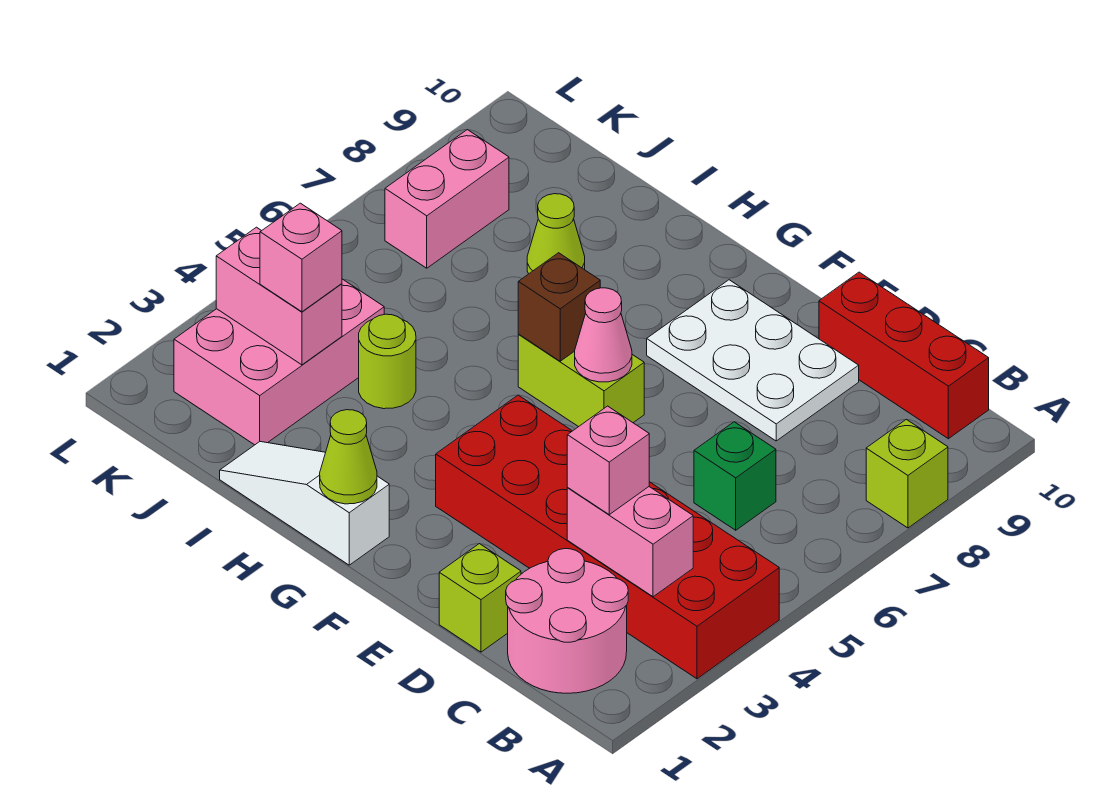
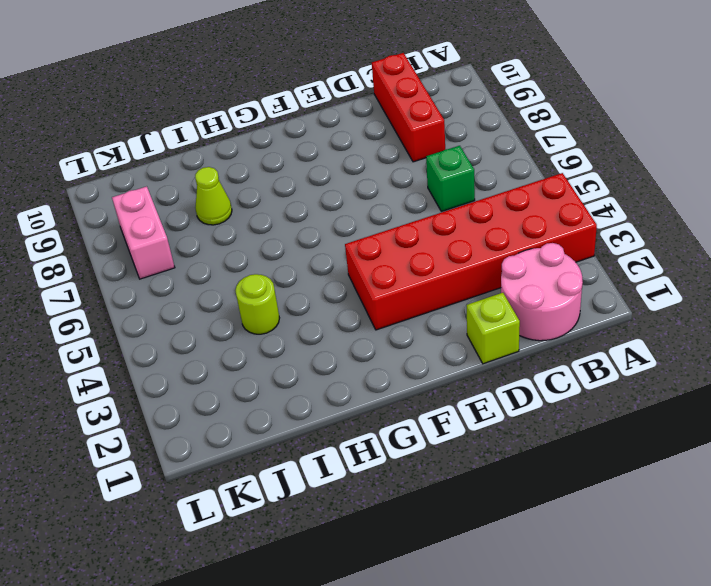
red brick C8:C10 level 1 -> red brick B10:D10 level 1
none -> lime brick A8 level 1
none -> white plate D8:F9 level 1
none -> lime brick F6:G6 level 1

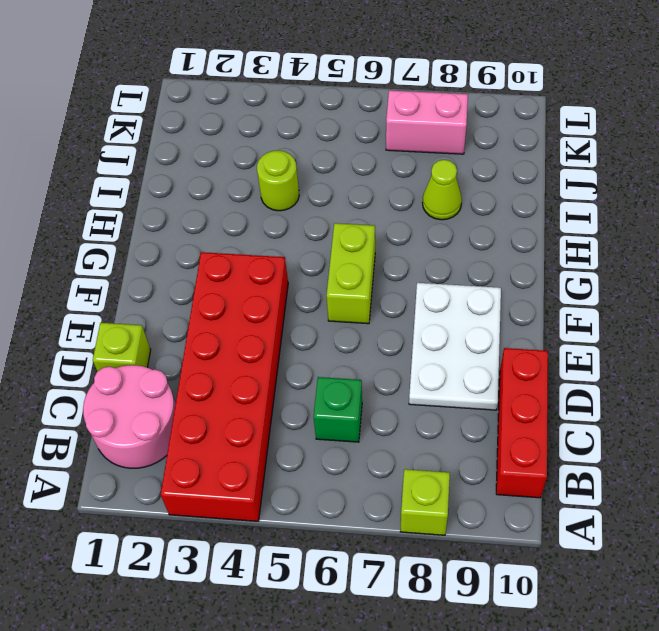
none -> white slope G1:I1 level 1 top G
none -> pink brick J2:K4 level 1
none -> pink brick B3:C3 level 2

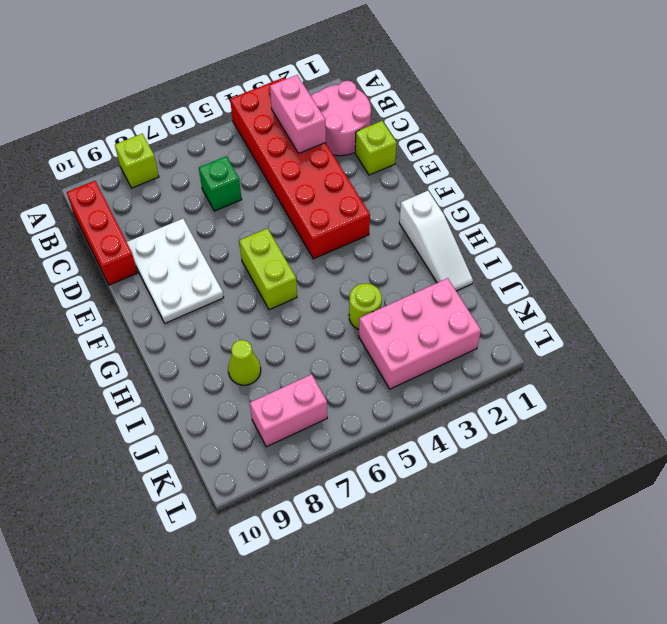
none -> pink cone F6 level 2
none -> lime cone G1 level 2
none -> brown brick G6 level 2

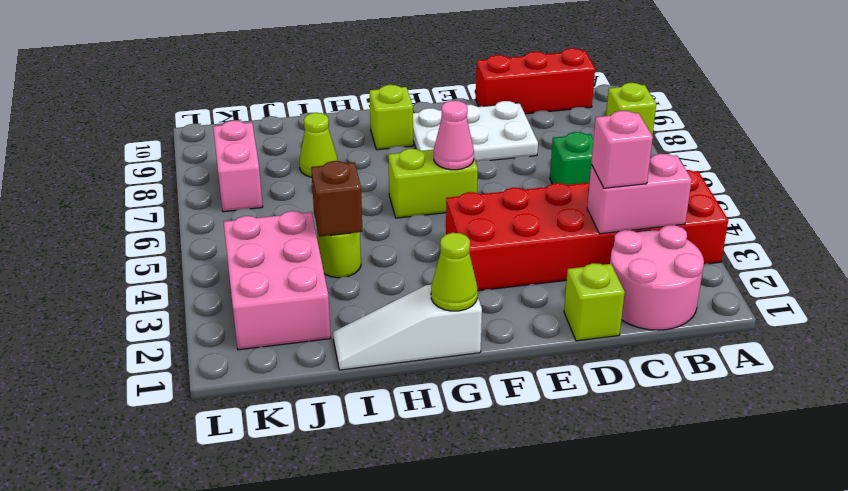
lime brick G9 level 1 -> none
brown brick I4 level 2 -> brown brick G6 level 2
none -> pink brick J3:K3 level 2
none -> pink brick J3 level 3

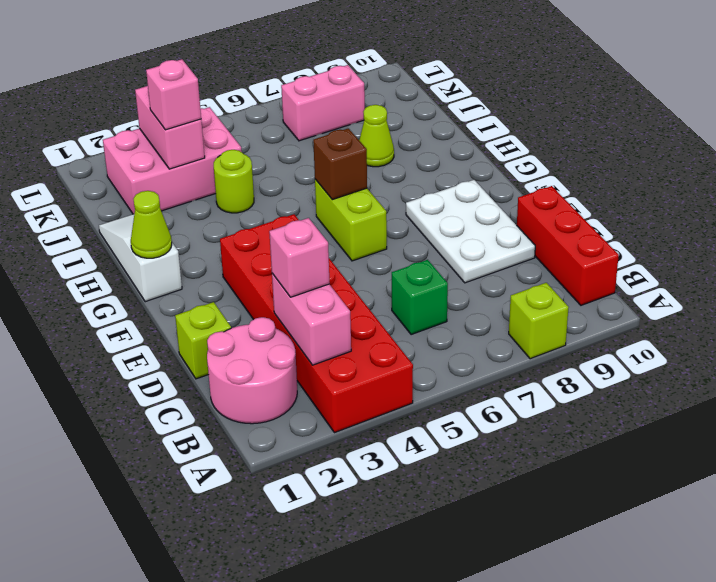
none -> pink cone F6 level 2

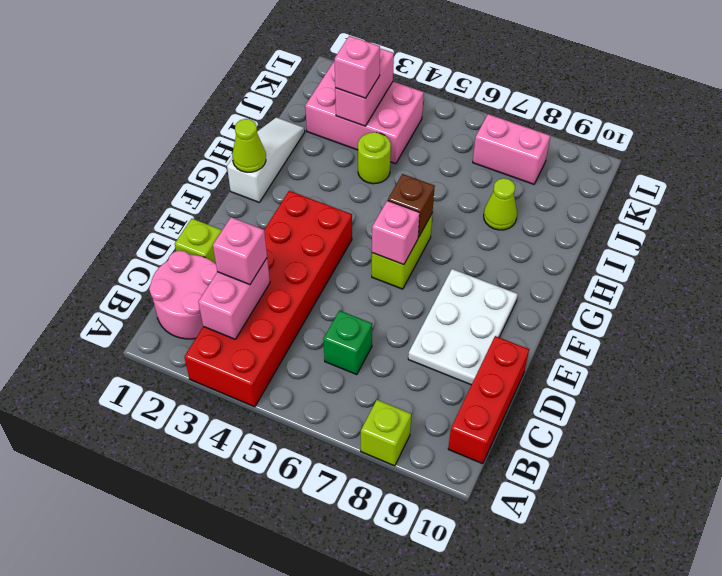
pink brick F6 level 2 -> pink cone F6 level 2

